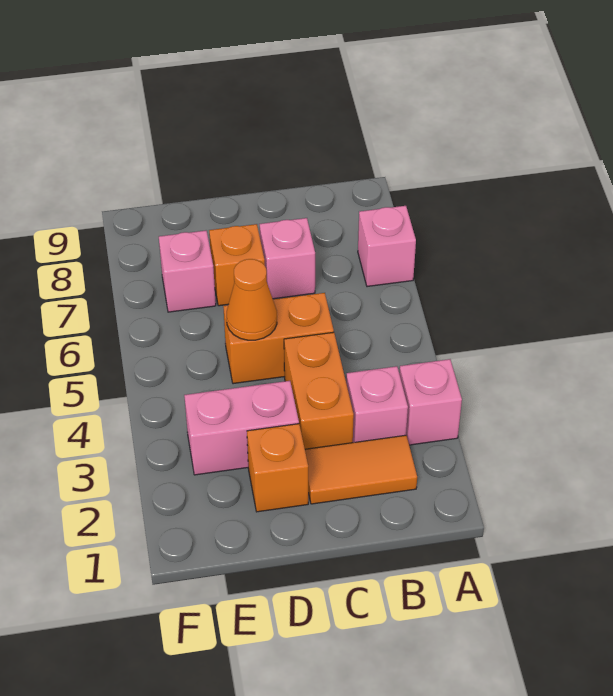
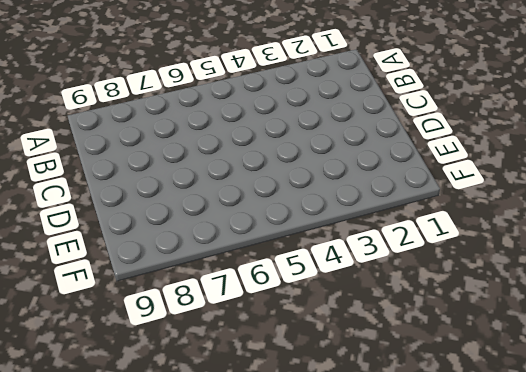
none -> pink brick A3 level 1
none -> pink brick A7 level 1
none -> orange tile B2:C2 level 1

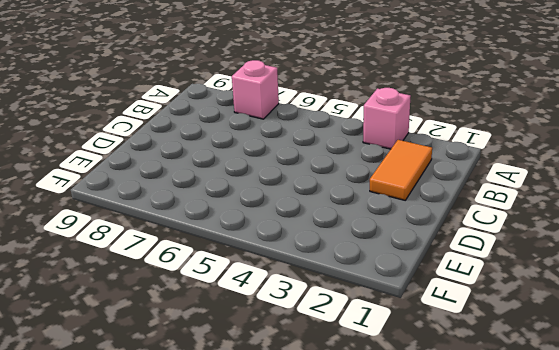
none -> pink brick B3 level 1
none -> orange brick C3:C4 level 1
none -> orange brick C5:D5 level 1

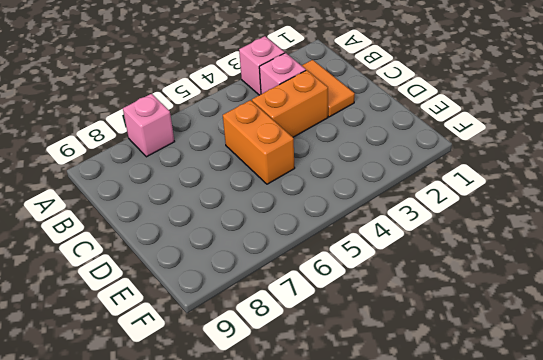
none -> pink brick C7 level 1
none -> orange brick D2 level 1
none -> pink brick D3:E3 level 1

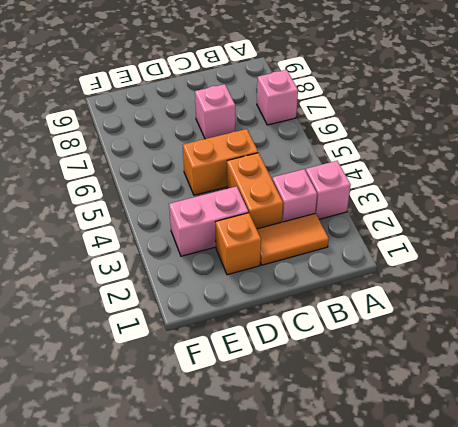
none -> orange brick D7 level 1
none -> pink brick E7 level 1
none -> orange cone D5 level 2

